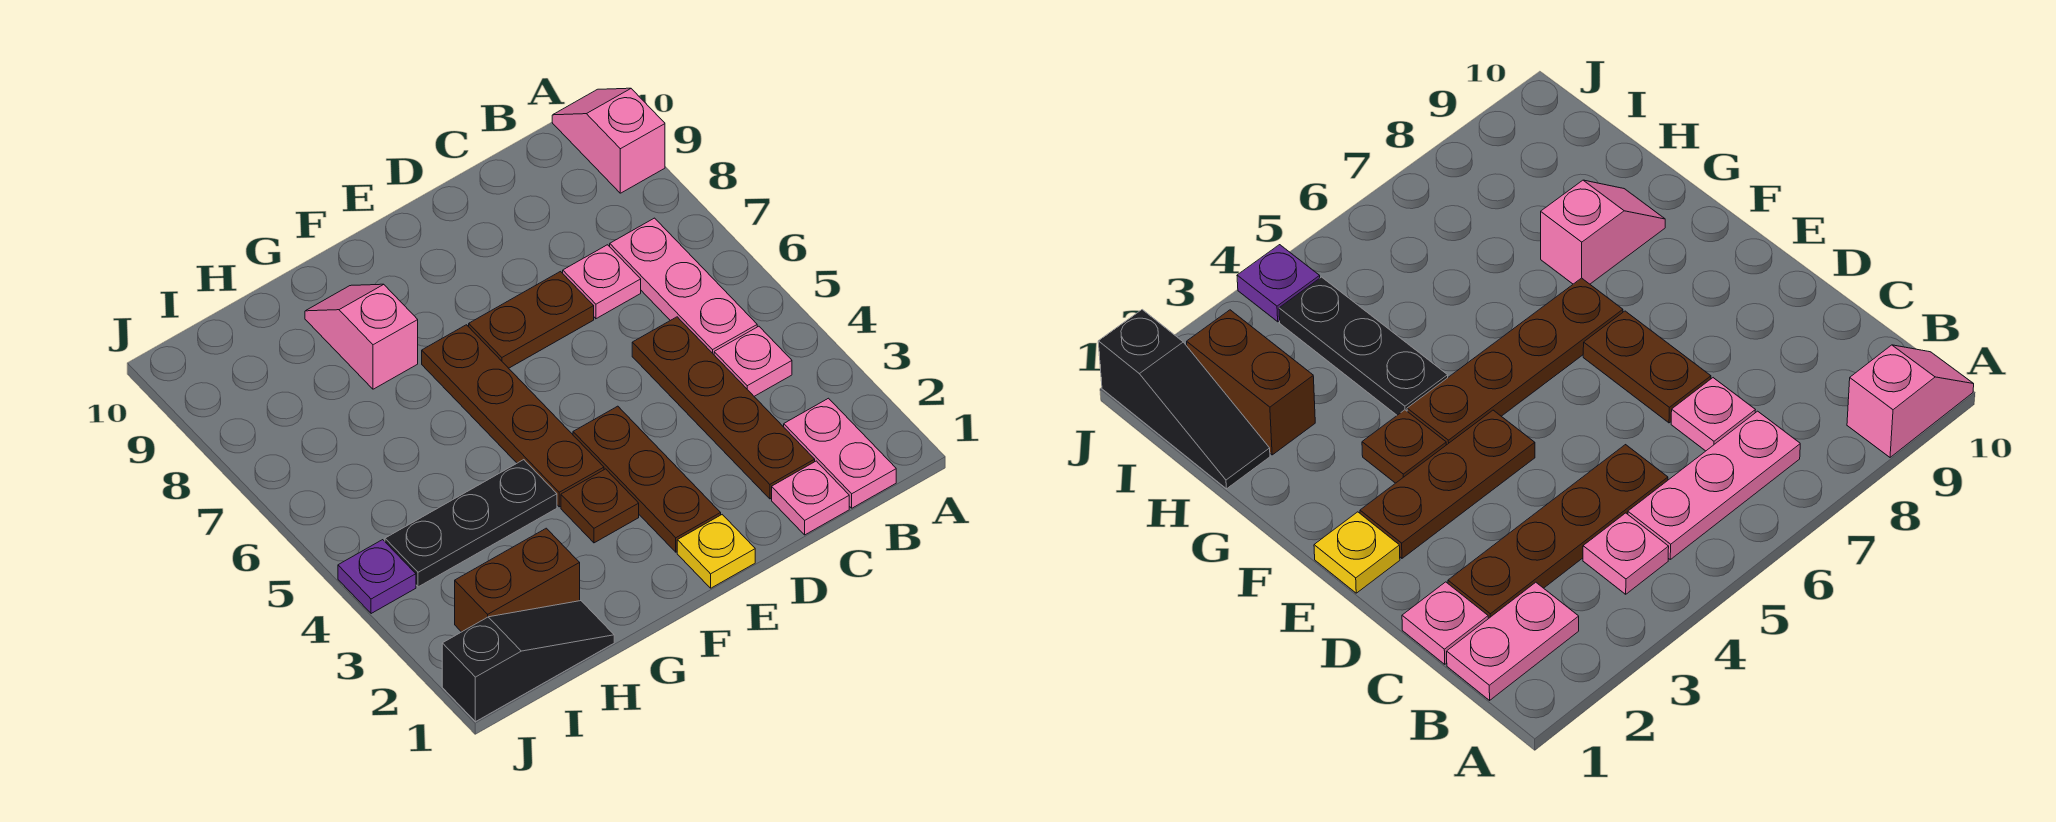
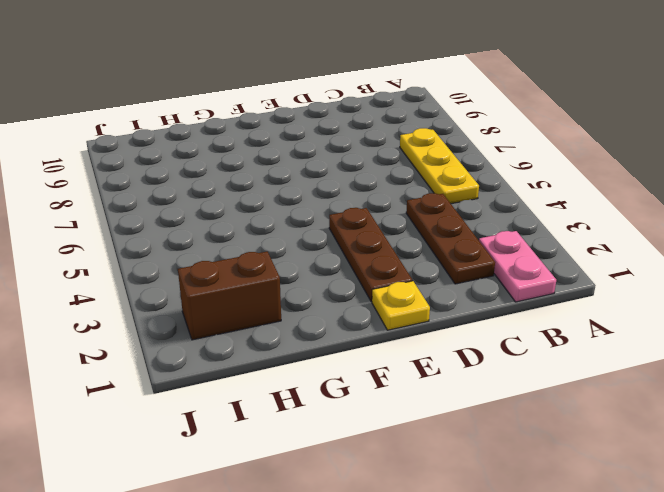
yellow plate B5:B7 level 1 -> pink plate B5:B7 level 1
brown plate C2:C4 level 1 -> brown plate C2:C5 level 1
none -> pink slope A9:A10 level 1 top 9
none -> pink plate B4 level 1
none -> pink plate C1 level 1

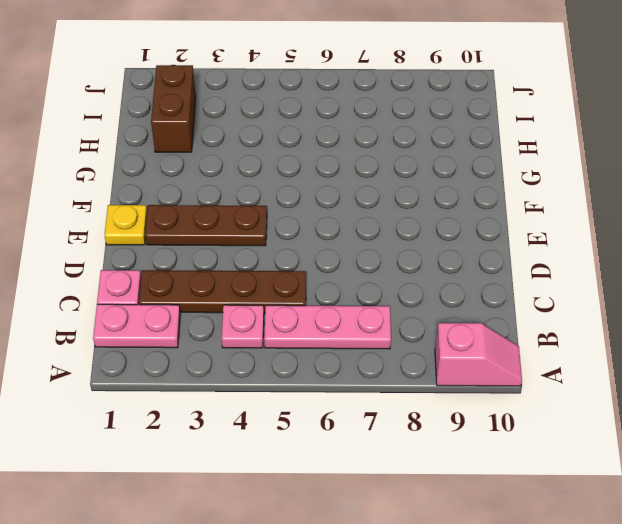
none -> pink plate C7 level 1
none -> brown plate D7:E7 level 1
none -> brown plate F3 level 1

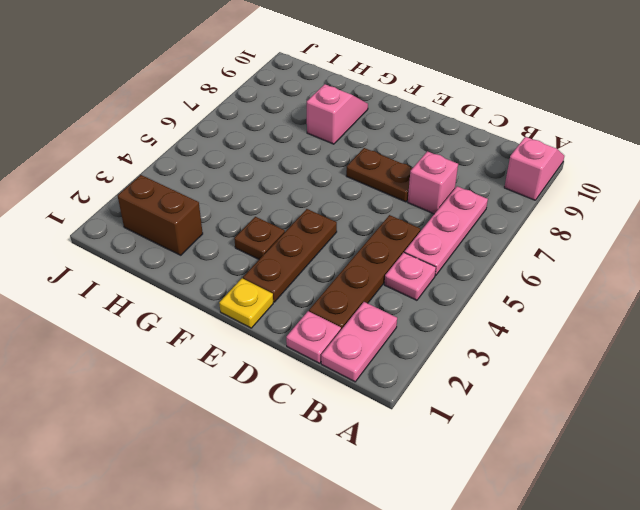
pink brick C7 level 1 -> pink plate C7 level 1
none -> brown plate F4:F7 level 1
none -> black plate G4:I4 level 1
none -> black slope H1:J1 level 1 top J

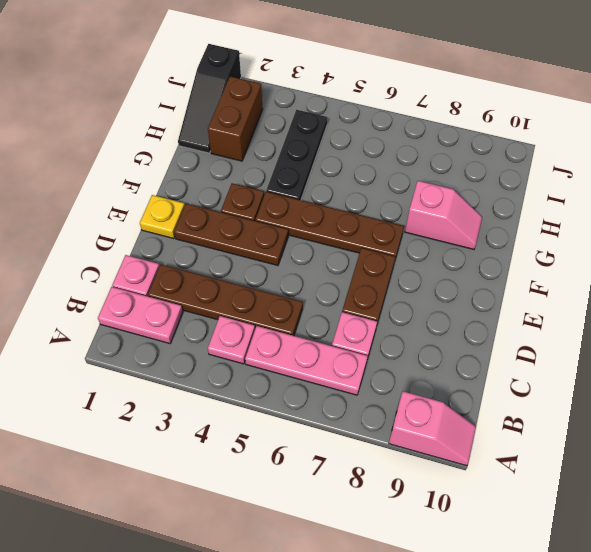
none -> purple plate J4 level 1

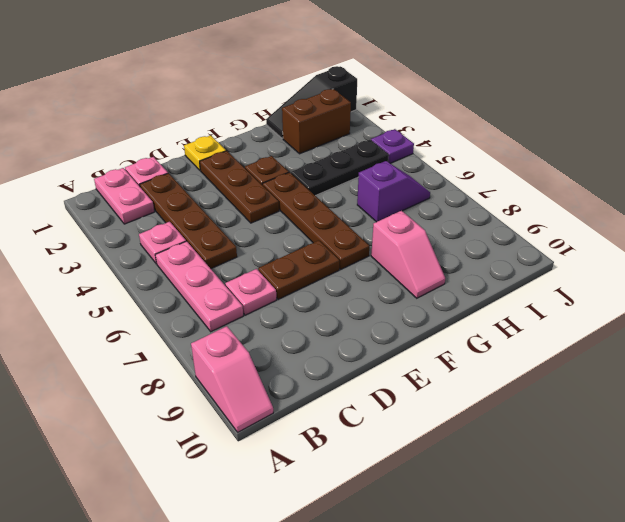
purple slope H6:I6 level 1 top H -> none

